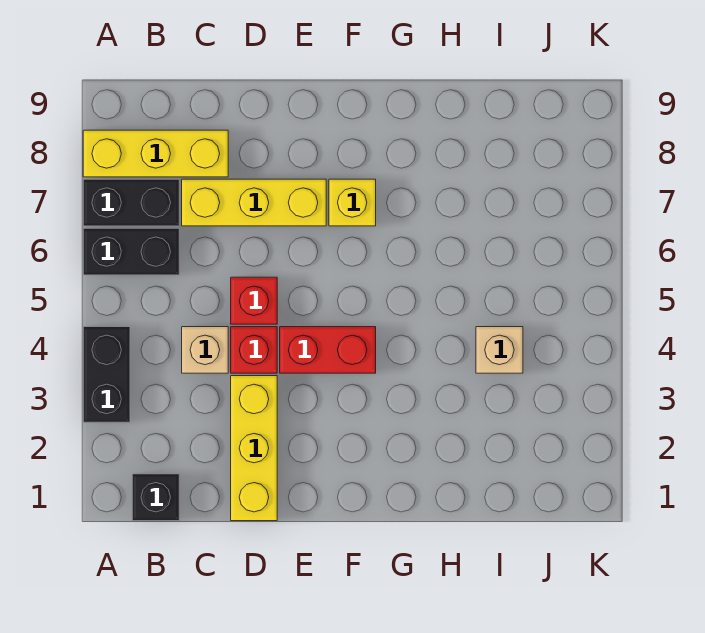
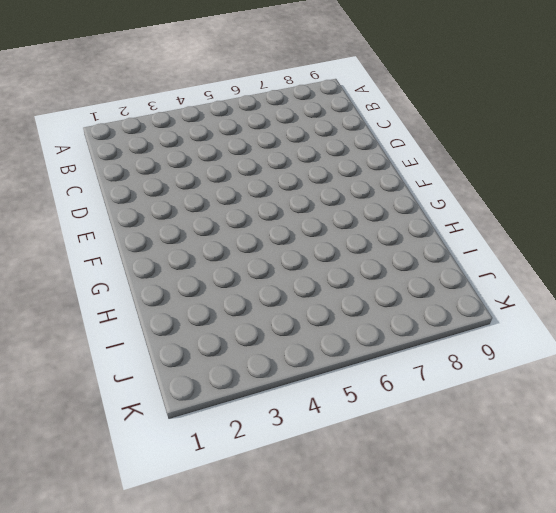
none -> black brick A3:A4 level 1
none -> black brick A6:B6 level 1
none -> black brick A7:B7 level 1

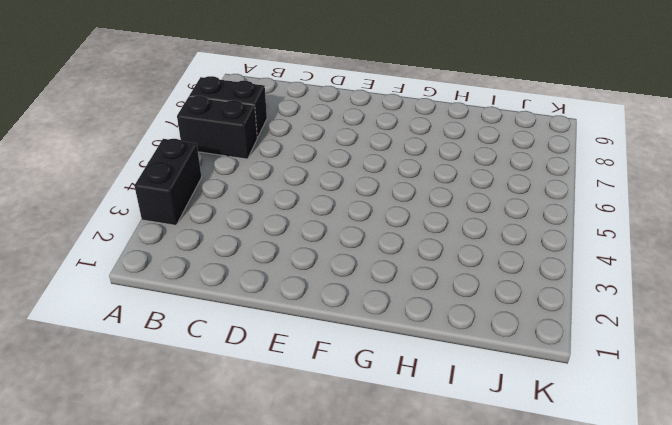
none -> yellow brick A8:C8 level 1
none -> black brick B1 level 1
none -> tan brick C4 level 1

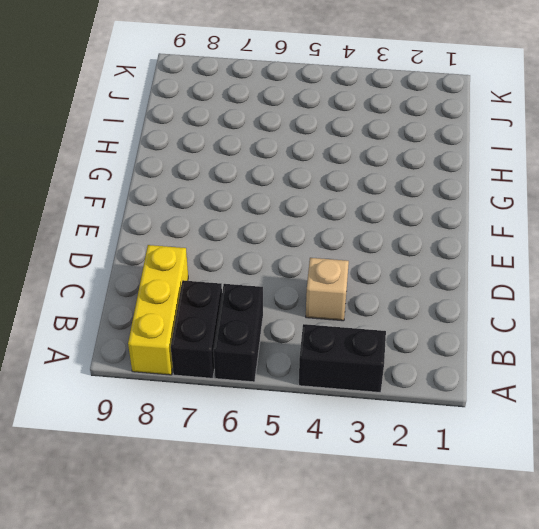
none -> black brick B1 level 1
none -> yellow brick C7:E7 level 1
none -> yellow brick D1:D3 level 1

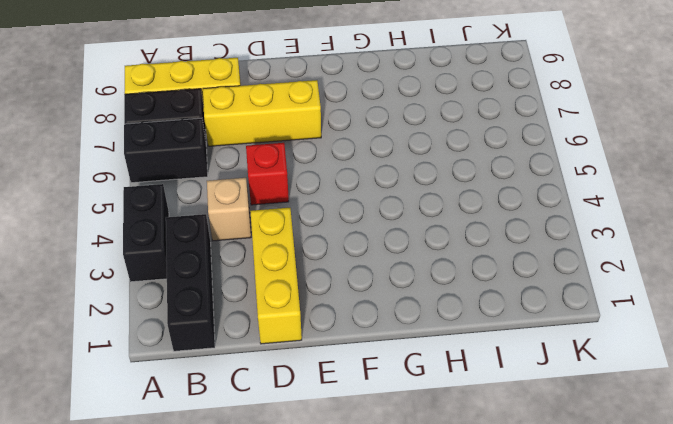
black brick B1:B3 level 1 -> black brick B1 level 1
none -> red brick D4 level 1
none -> red brick E4:F4 level 1
none -> yellow brick F7 level 1

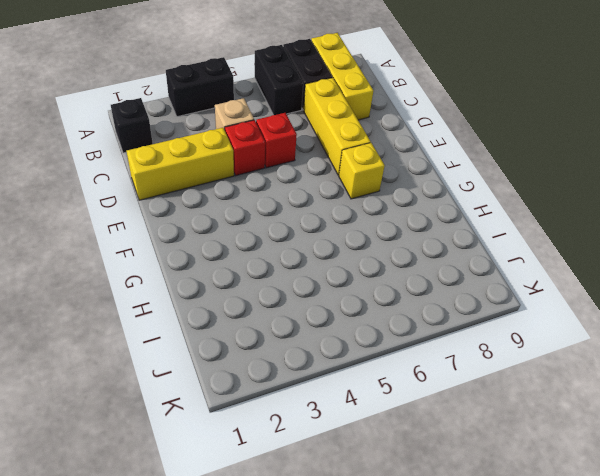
none -> red brick E4:F4 level 1
none -> tan brick I4 level 1

